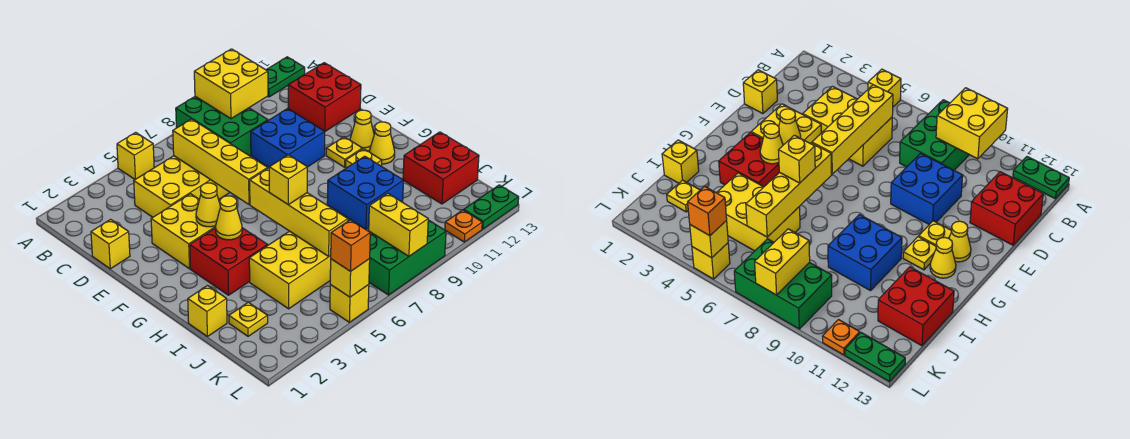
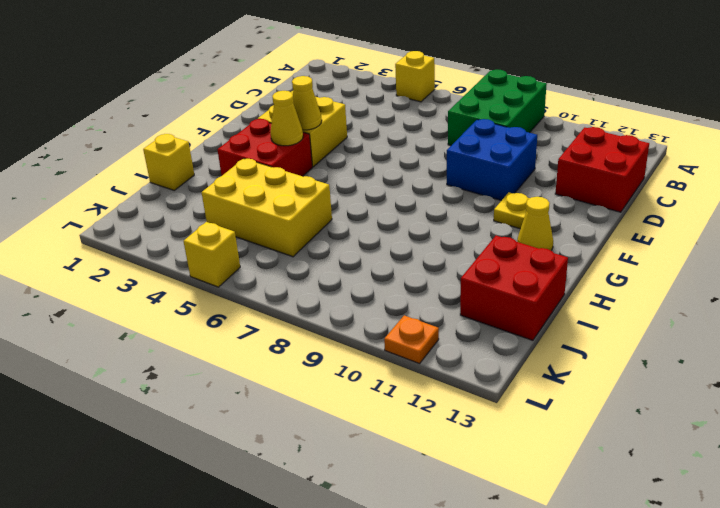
none -> green plate A12:A13 level 1
none -> yellow brick C4:D6 level 1
none -> yellow brick D1 level 1
none -> yellow cone F12 level 1

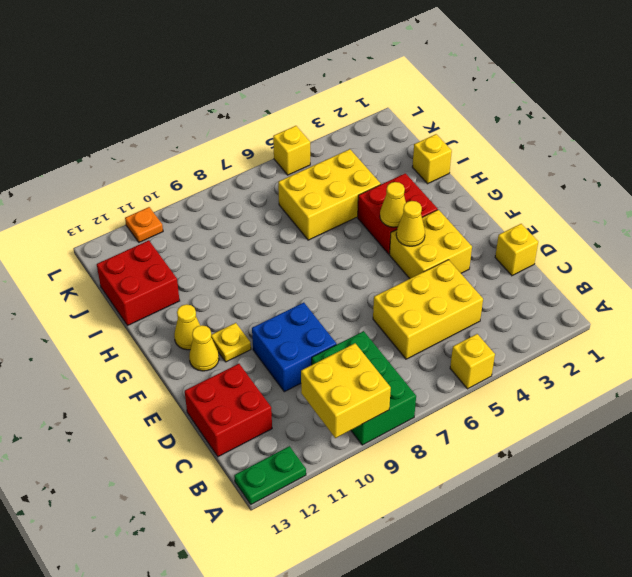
none -> yellow plate G11 level 1
none -> blue brick H9:I10 level 1
none -> yellow plate J2 level 1
none -> green brick K7:L9 level 1

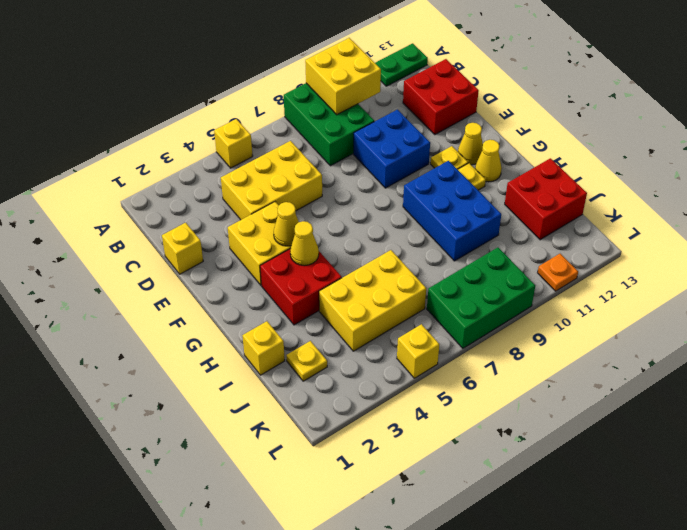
blue brick G9:I10 level 1 -> blue brick H9:I10 level 1
none -> green plate L12:L13 level 1
none -> yellow brick C6:F6 level 2
none -> yellow brick G6:J6 level 2
none -> yellow brick K8:L8 level 2

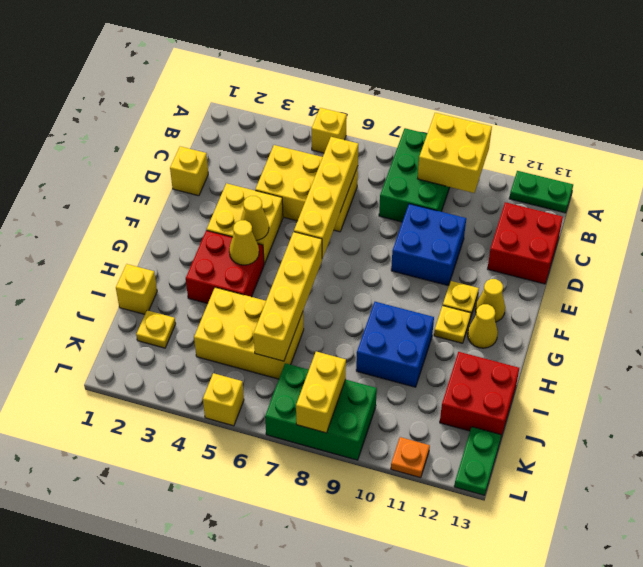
green plate K13:L13 level 1 -> green plate L12:L13 level 1
none -> yellow brick L5 level 2
none -> yellow brick H6 level 3
none -> orange brick L5 level 3

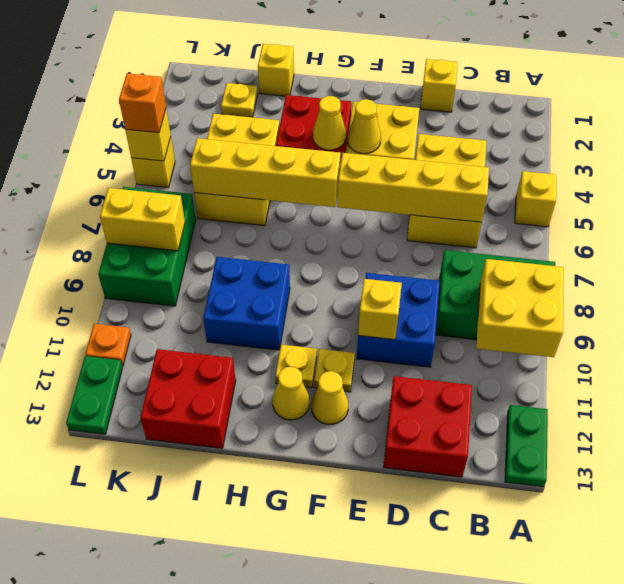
yellow brick E10 level 2 -> yellow brick H6 level 3

